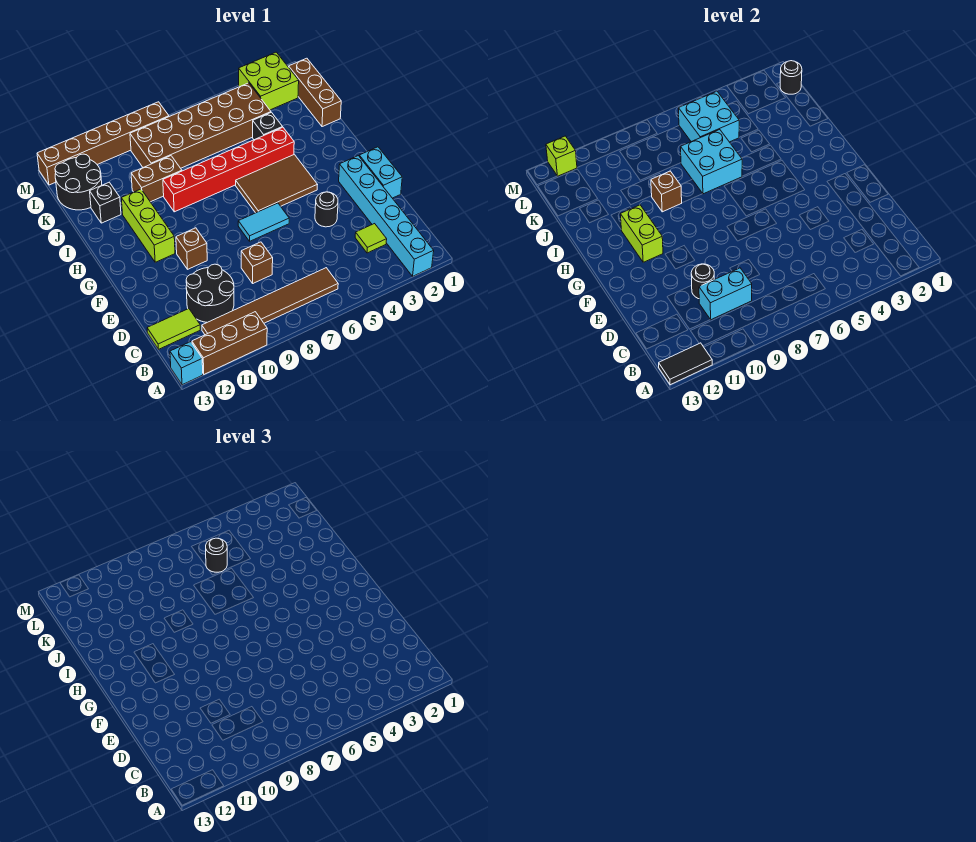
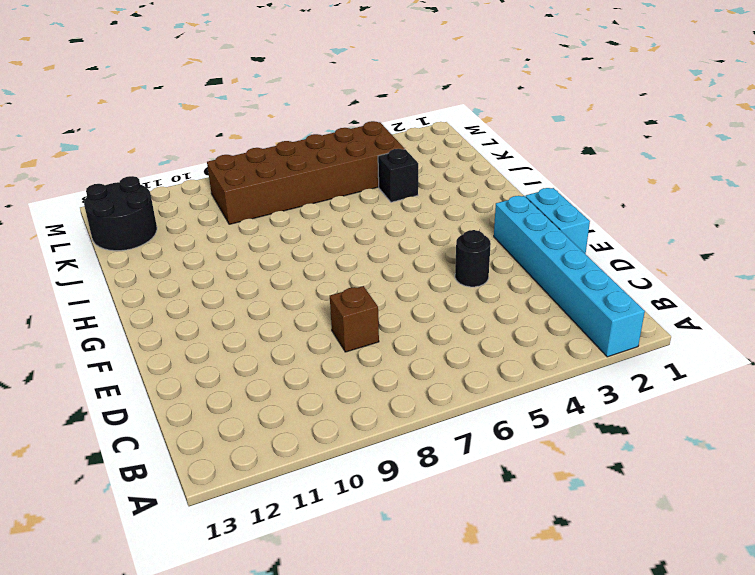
none -> brown brick A10:A12 level 1
none -> cyan brick A13 level 1
none -> brown tile B6:B11 level 1
none -> lime tile C3 level 1

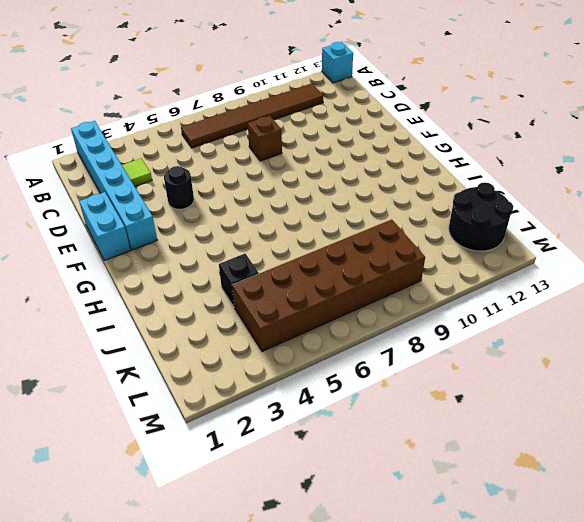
none -> brown brick A10:A12 level 1
none -> black round brick C10:D11 level 1
none -> lime tile C12:C13 level 1
none -> cyan tile F6:F7 level 1

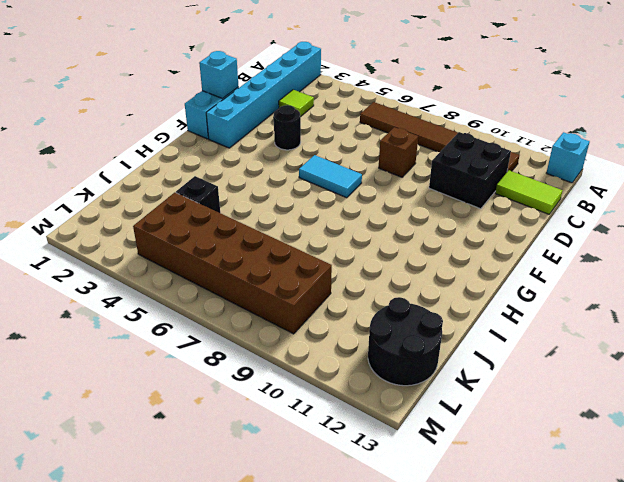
black brick C10:D11 level 1 -> black round brick C10:D11 level 1
cyan brick E1 level 2 -> none
none -> brown brick A10:A12 level 1
none -> brown brick F10 level 1
none -> brown tile G4:H6 level 1
none -> lime brick G11:I11 level 1

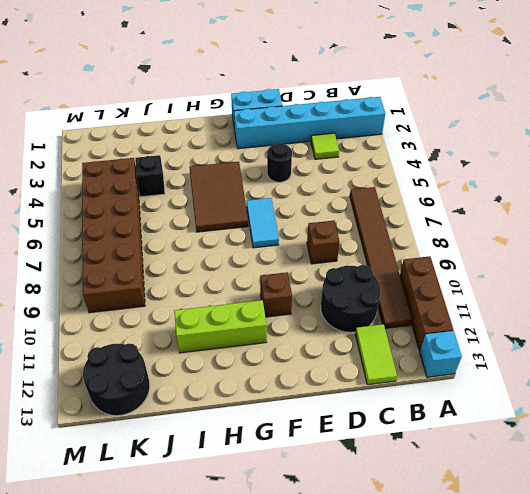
none -> red brick I4:I9 level 1
none -> brown brick J1:L1 level 1
none -> brown brick J9:J10 level 1
none -> black brick J12 level 1

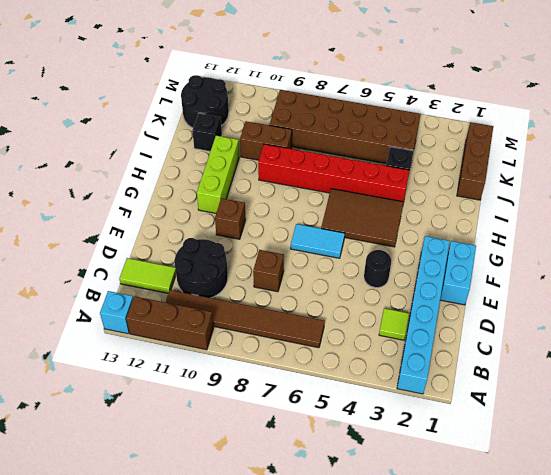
none -> lime brick L2:M3 level 1
none -> brown brick M8:M13 level 1
none -> black tile A12:A13 level 2
none -> cyan brick C9:C10 level 2

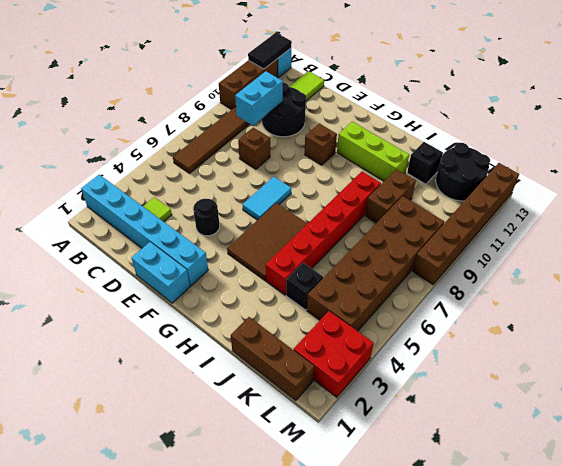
red brick L2:M3 level 1 -> lime brick L2:M3 level 1
none -> black round brick D10 level 2
none -> lime brick G11:H11 level 2
none -> cyan brick I6:J7 level 2
none -> brown brick I9 level 2

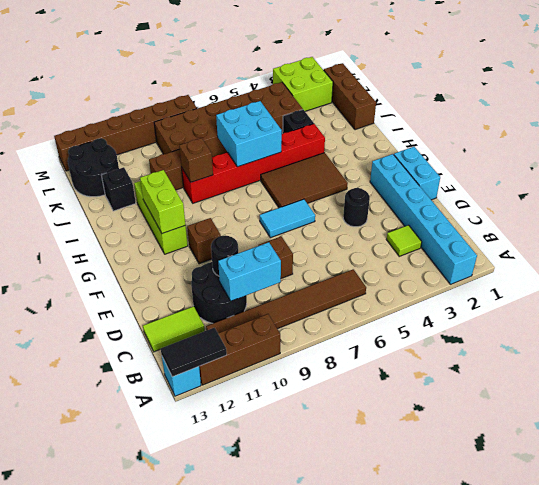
none -> cyan brick K5:L6 level 2
none -> black round brick L1 level 2
none -> lime brick M12 level 2
none -> black round brick K6 level 3

